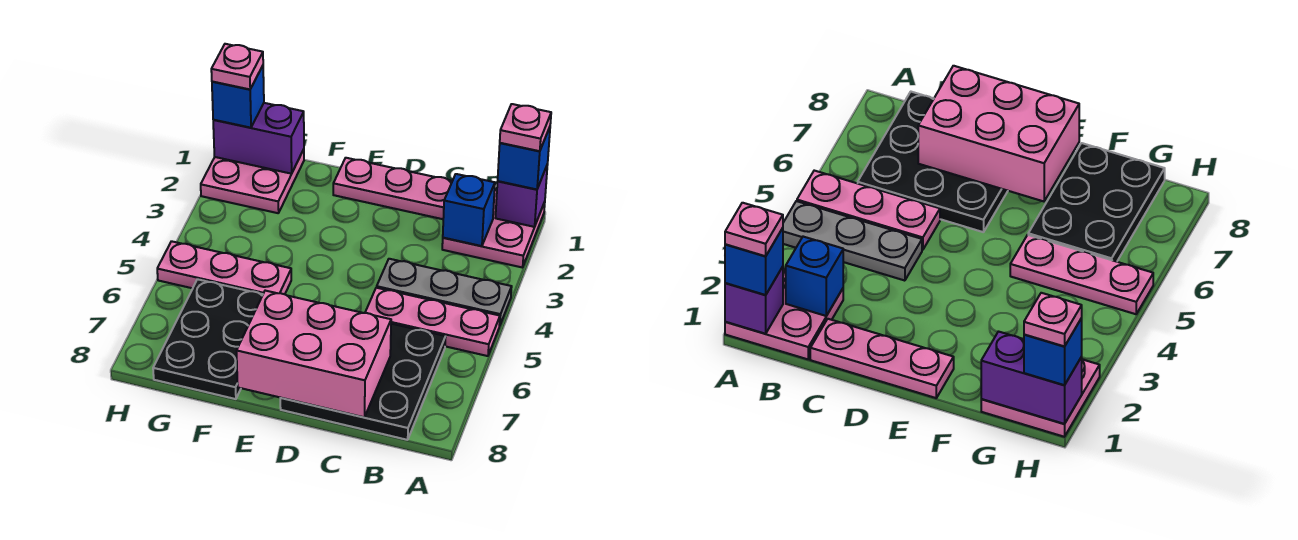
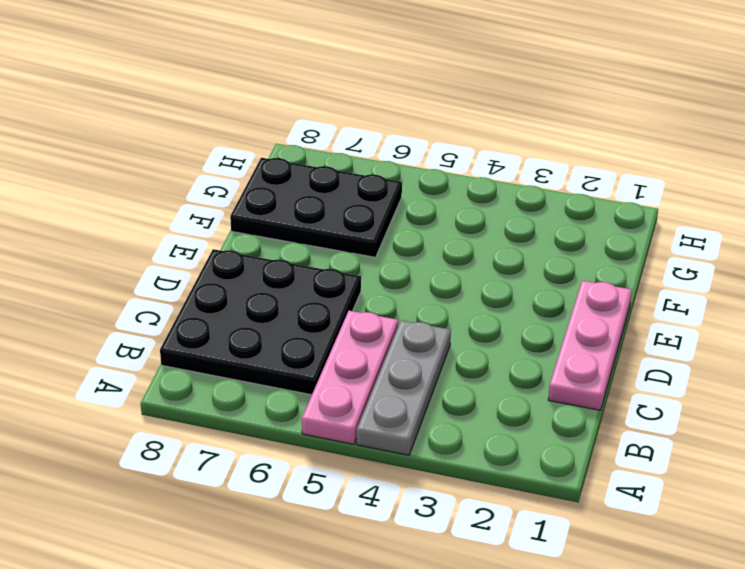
none -> pink plate A1:B2 level 1
none -> pink plate F5:H5 level 1
none -> pink plate G1:H2 level 1

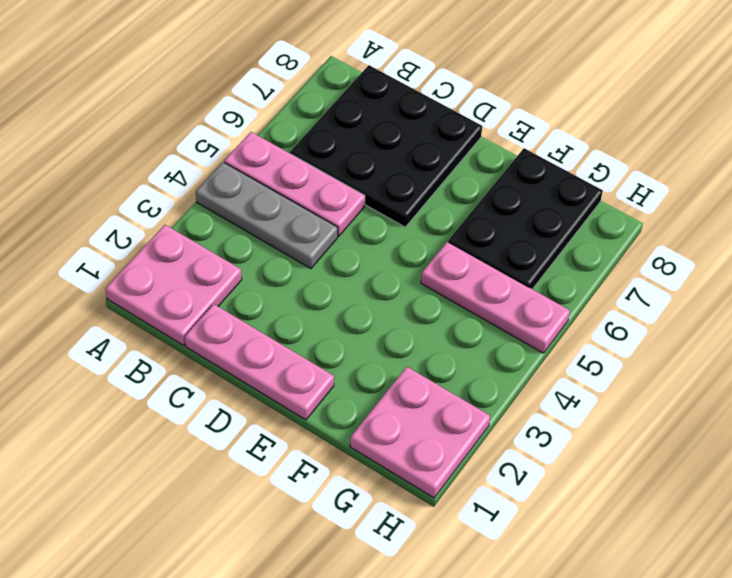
none -> purple brick A1 level 2
none -> blue brick B2 level 2
none -> pink brick C7:E8 level 2

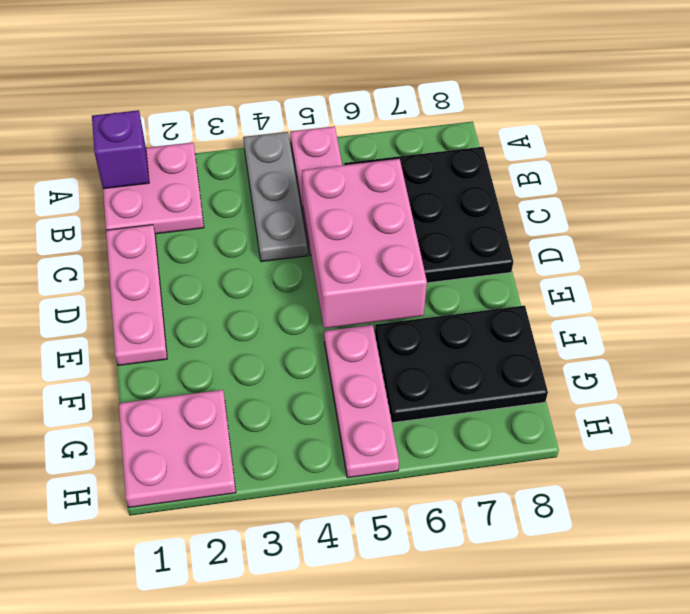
pink brick C5:E6 level 2 -> pink brick C7:E8 level 2
none -> blue brick B2 level 2
none -> purple brick G1:H1 level 2
none -> blue brick A1 level 3

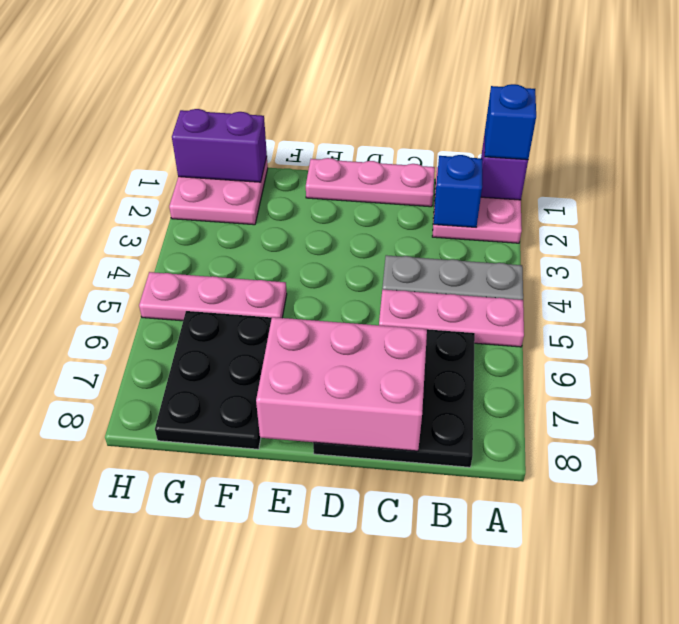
none -> blue brick H1 level 3
none -> pink plate A1 level 4
none -> pink plate H1 level 4

